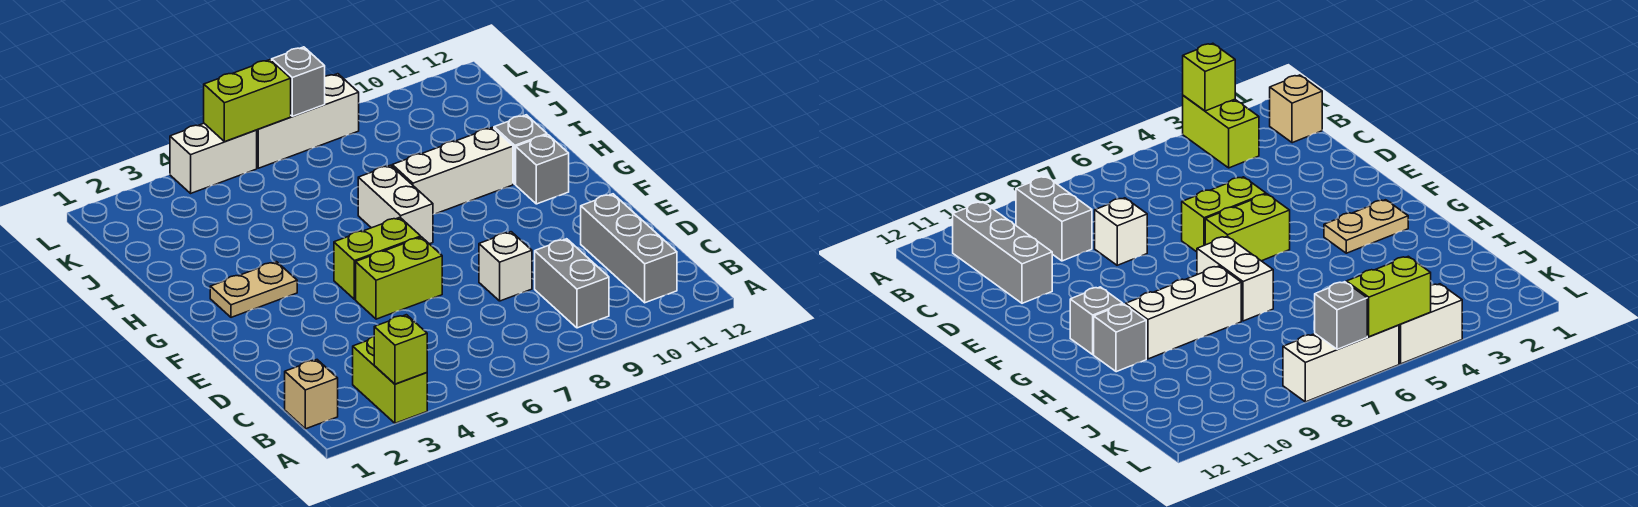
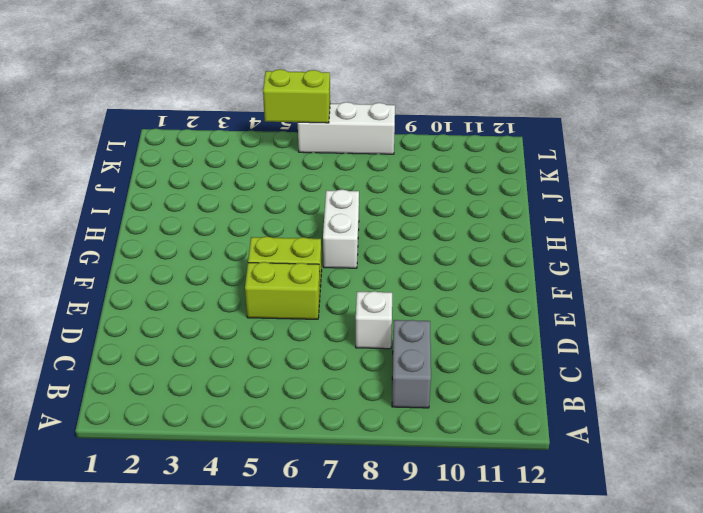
none -> lime brick A3:B3 level 1
none -> tan brick B1 level 1
none -> grey brick B11:D11 level 1

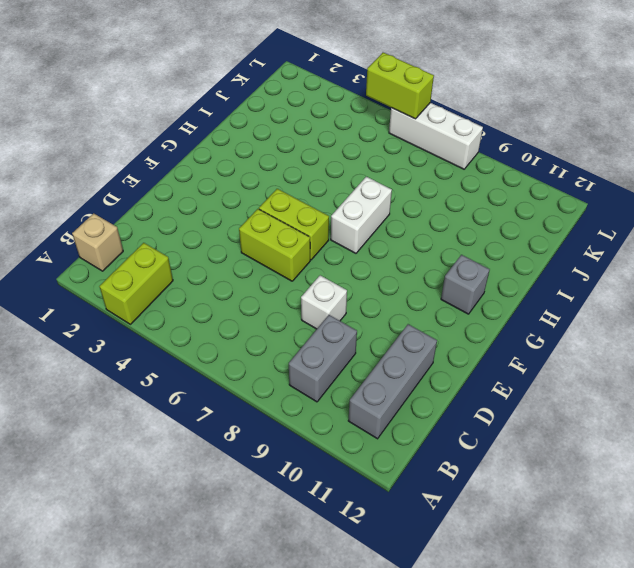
none -> tan plate G2:G3 level 1
none -> white brick H8:H10 level 1
none -> grey brick H11 level 1

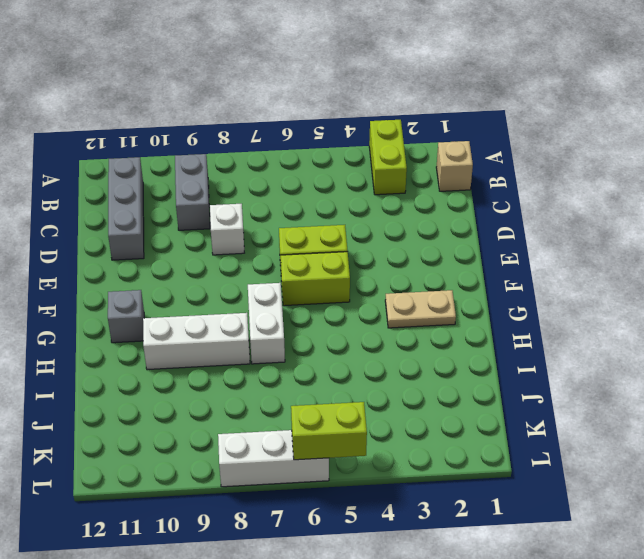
none -> grey brick H11 level 1
none -> white brick L4:L5 level 1
none -> lime brick A3 level 2

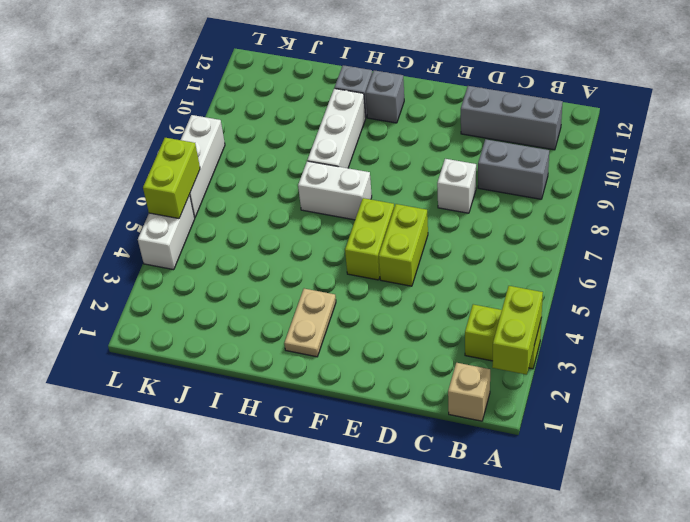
lime brick A2:A3 level 2 -> lime brick A3 level 2
none -> grey brick L7 level 2

